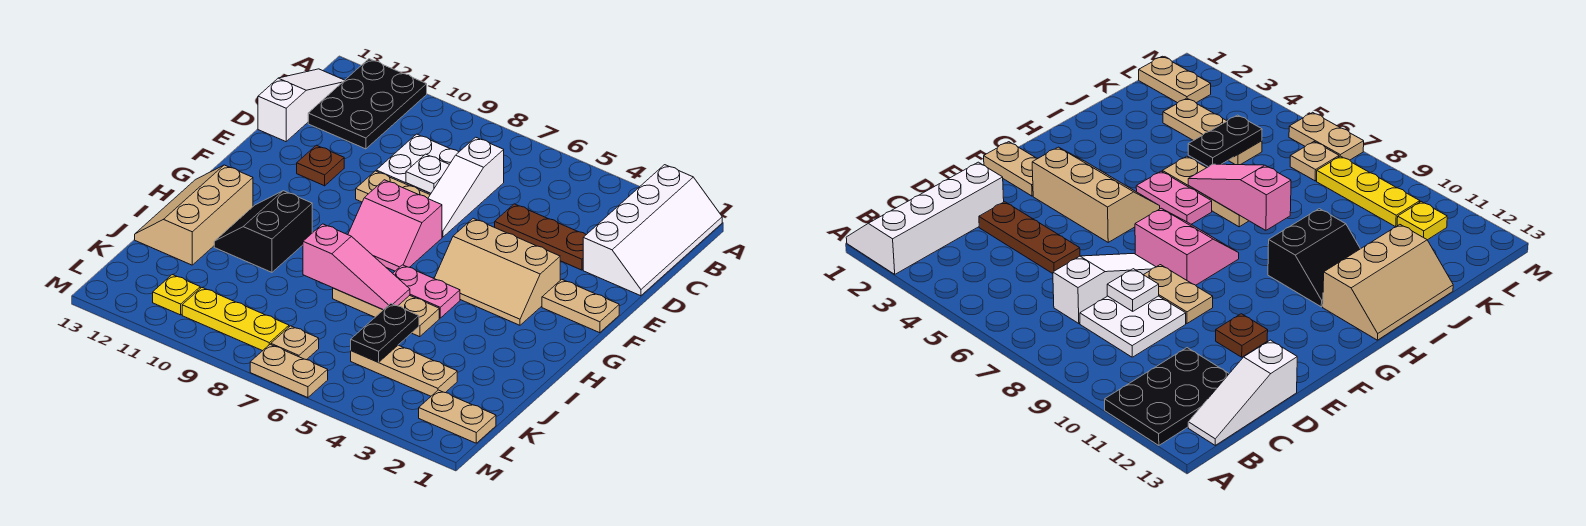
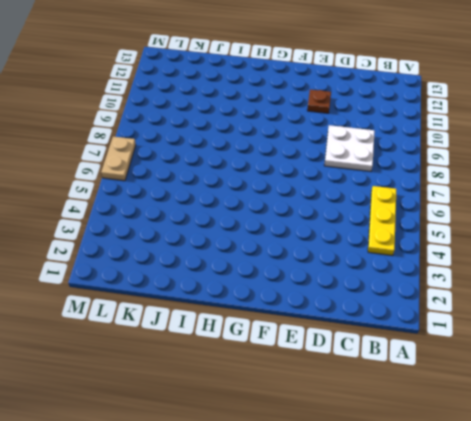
yellow plate B4:B6 level 1 -> yellow plate L8:L10 level 1
none -> white slope A1:D2 level 1 top 2
none -> black plate A11:C12 level 1
none -> white slope B13:D13 level 1 top D

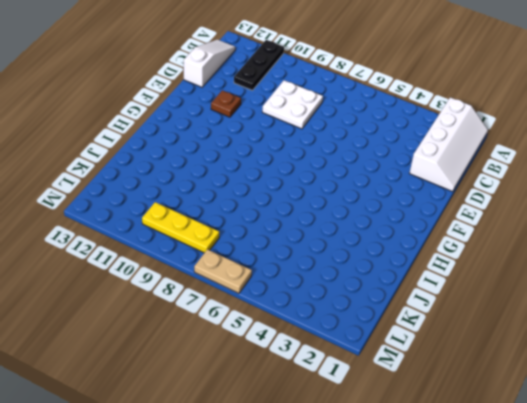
black plate A11:C11 level 1 -> black plate A11:C12 level 1
none -> white slope C7:E7 level 1 top C
none -> brown plate D3:D5 level 1
none -> tan plate E8:E9 level 1

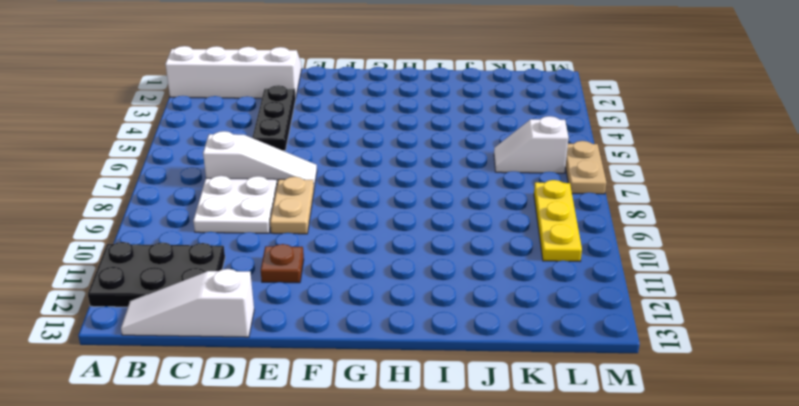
black plate D3:D5 level 1 -> brown plate D3:D5 level 1
white slope K6:L6 level 1 top L -> none
none -> tan plate F1:F2 level 1
none -> tan slope F3:G5 level 1 top F
none -> pink slope F7:G8 level 1 top F

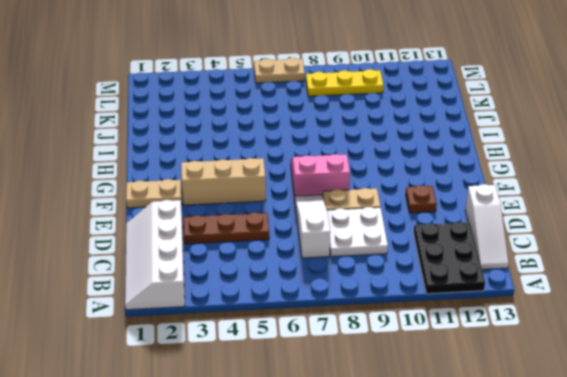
none -> pink plate H5:H6 level 1
none -> black slope H10:I11 level 1 top 10
none -> tan slope H12:J13 level 1 top 12

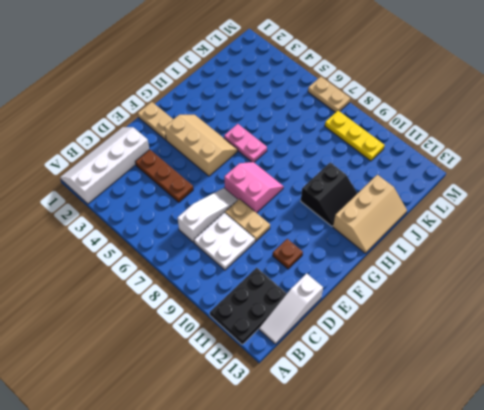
none -> tan plate I5:I7 level 1
none -> tan plate K3:K5 level 1
none -> tan plate L1:L2 level 1

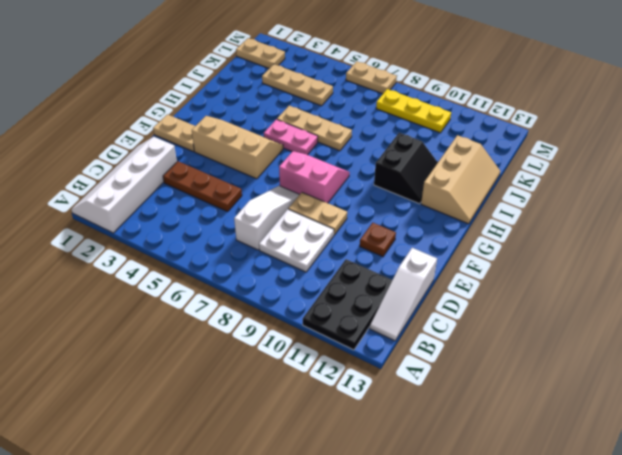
none -> tan plate L7 level 1
none -> yellow plate L11 level 1
none -> white plate D8 level 2

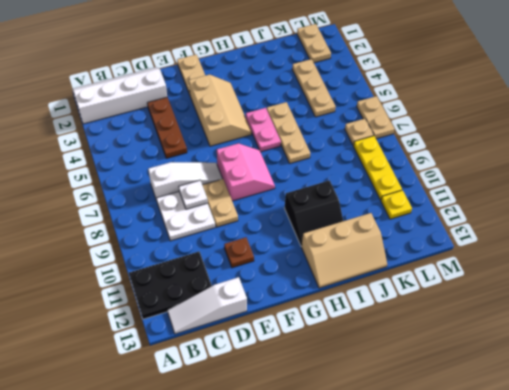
none -> pink slope I6:I8 level 2 top 8
none -> black plate J5:K5 level 2

